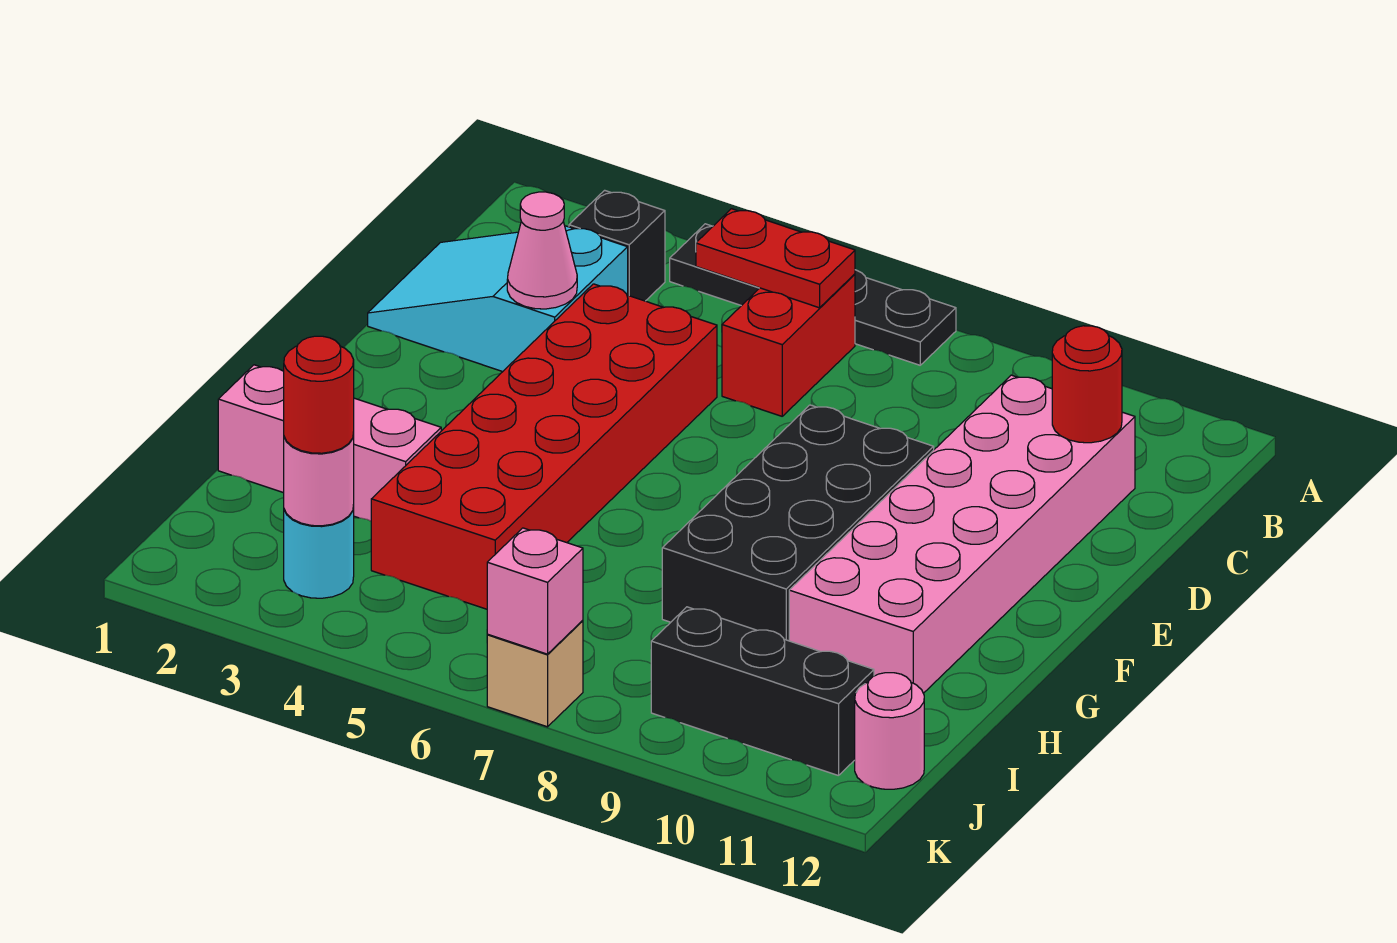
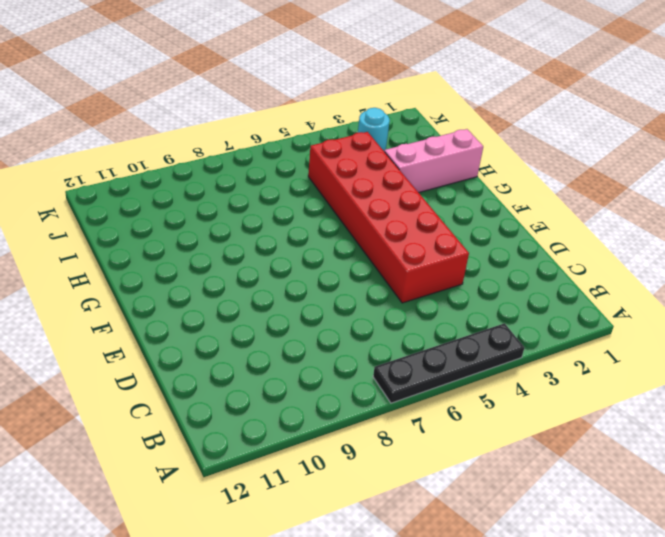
none -> black brick B3 level 1
none -> red brick B6:C6 level 1
none -> cyan slope C1:D3 level 1 top 3

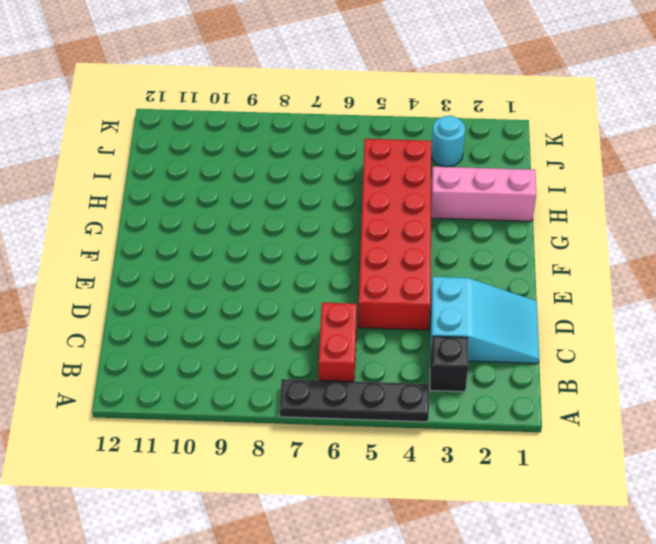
none -> pink brick C10:H11 level 1
none -> black brick E8:H9 level 1
none -> black brick J9:J11 level 1

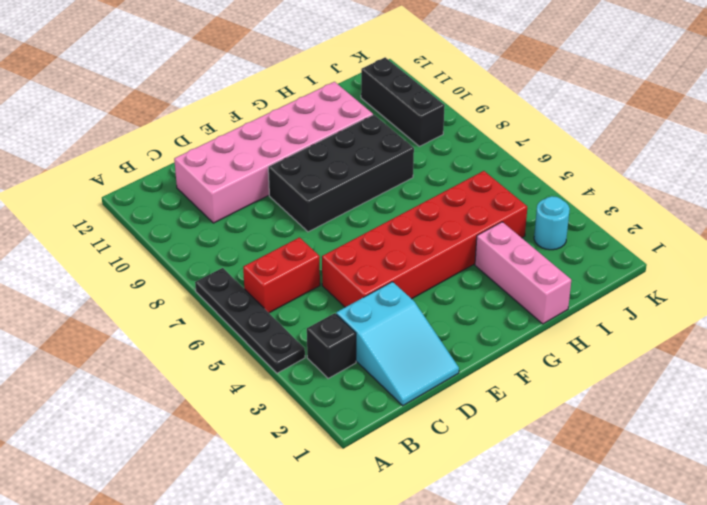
none -> pink round brick J12 level 1
none -> tan brick K7 level 1
none -> red plate B5:B6 level 2

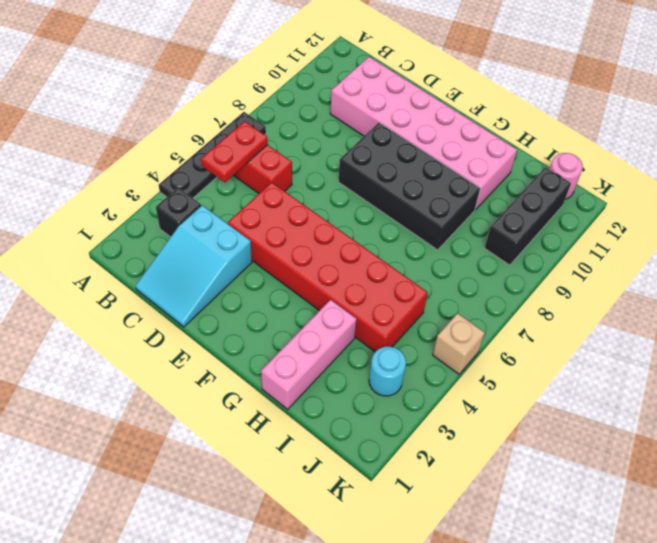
tan brick K5 level 1 -> tan brick K7 level 1
none -> red round brick C11 level 2
none -> pink cone D3 level 2
none -> pink round brick J3 level 2

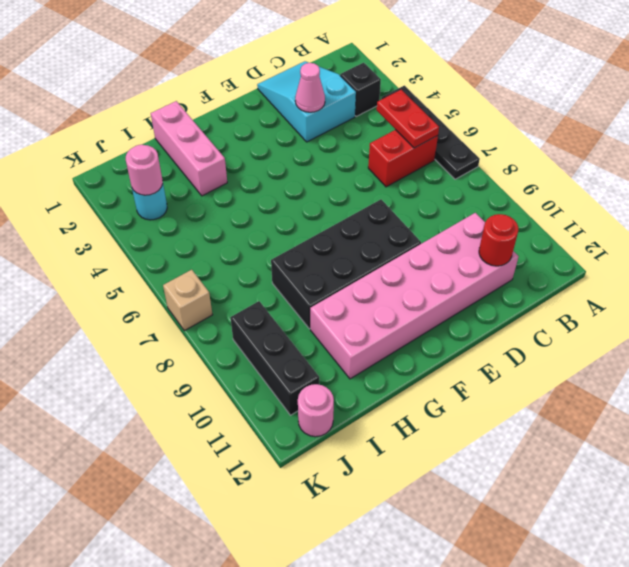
none -> red brick D4:I5 level 1
none -> pink brick K7 level 2
none -> red round brick J3 level 3

